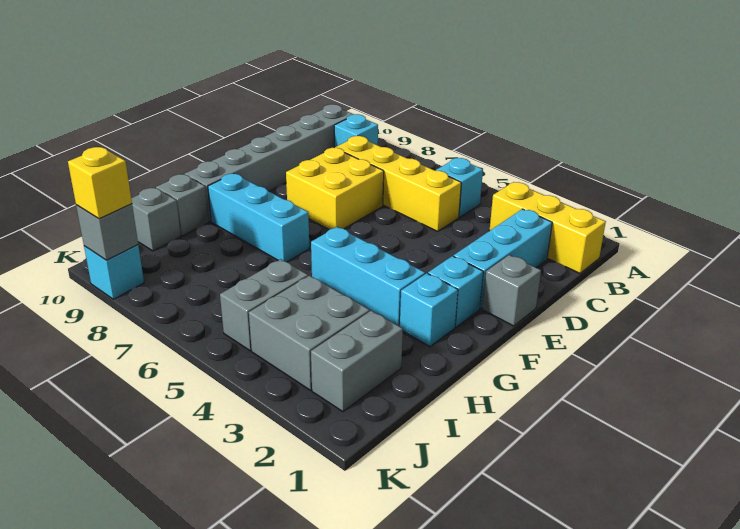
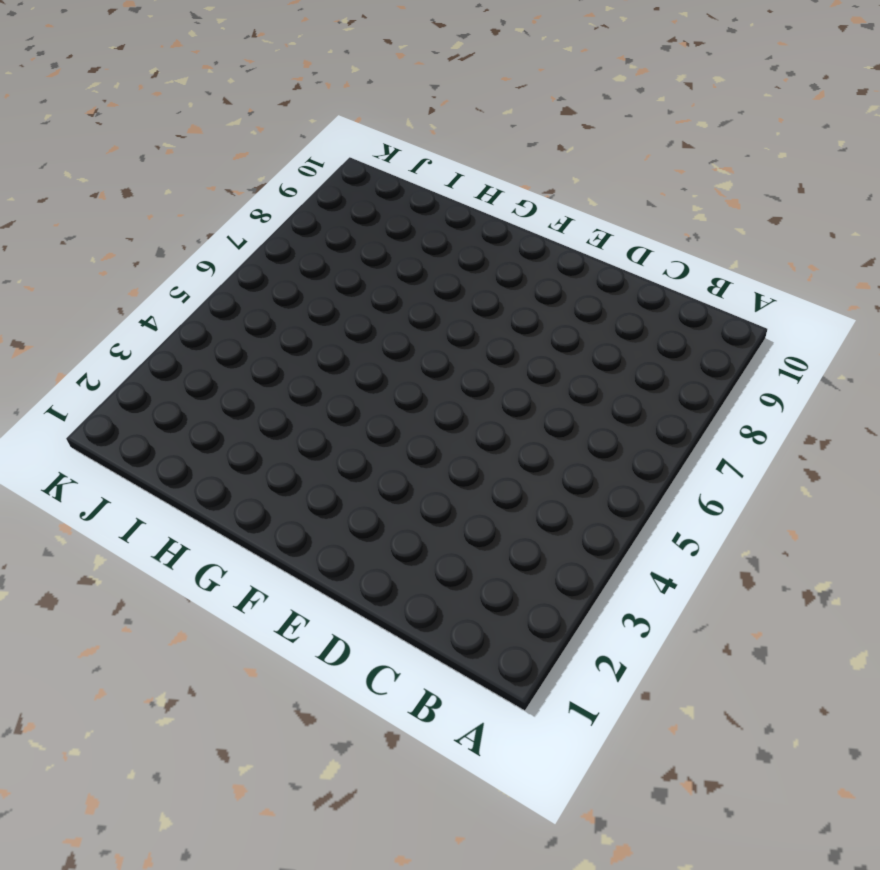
none -> yellow brick B1:B3 level 1
none -> cyan brick B5 level 1
none -> cyan brick B9 level 1

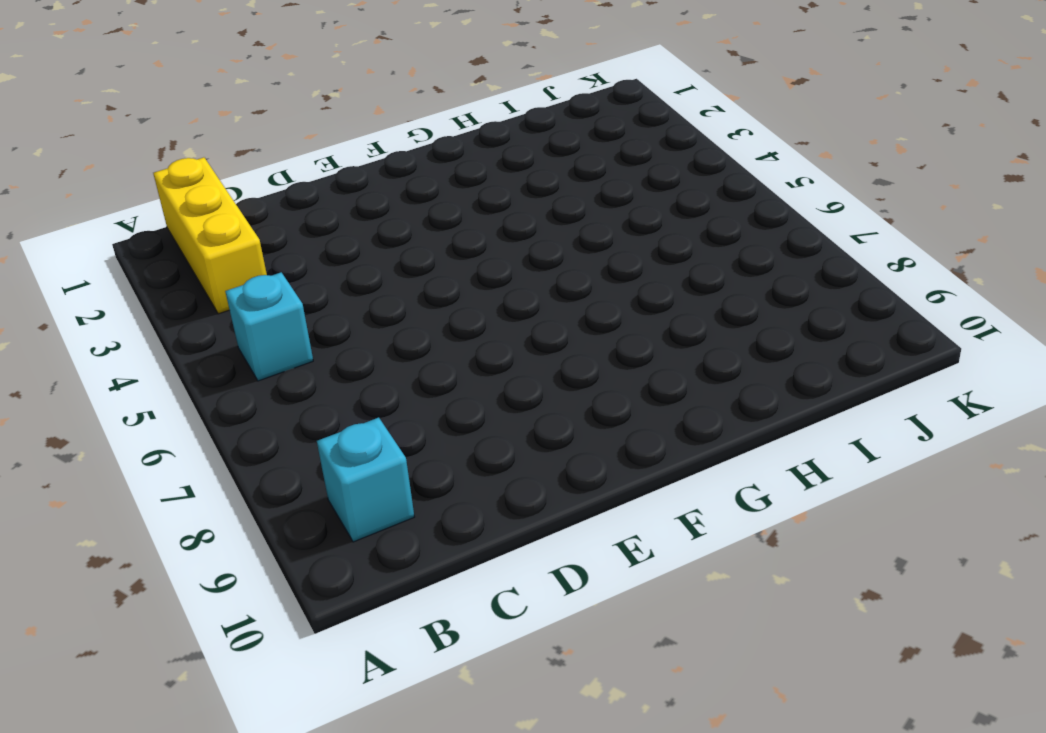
none -> grey brick B10:G10 level 1
none -> cyan brick C2:E2 level 1
none -> yellow brick C5:C8 level 1

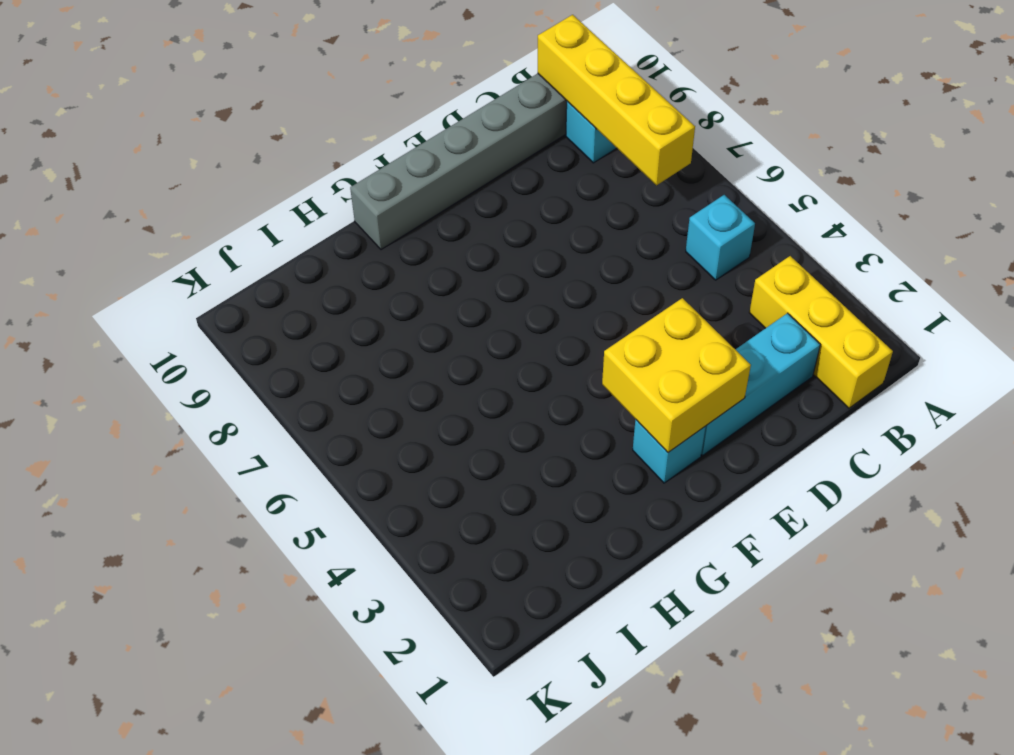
yellow brick B7:B10 level 2 -> yellow brick C5:C8 level 1
yellow brick E2:F3 level 2 -> yellow brick D7:E8 level 1
none -> grey brick E1 level 1
none -> cyan brick G2 level 1
none -> cyan brick G3:G5 level 1

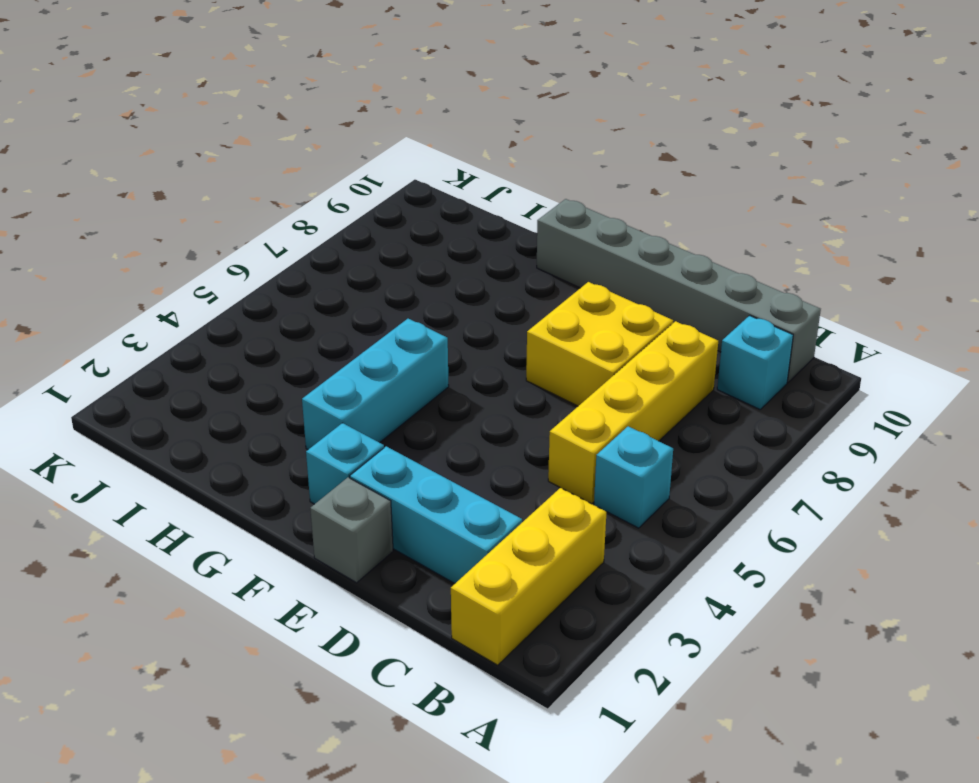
none -> cyan brick G2 level 1
none -> cyan brick G7:G9 level 1
none -> grey brick H10 level 1

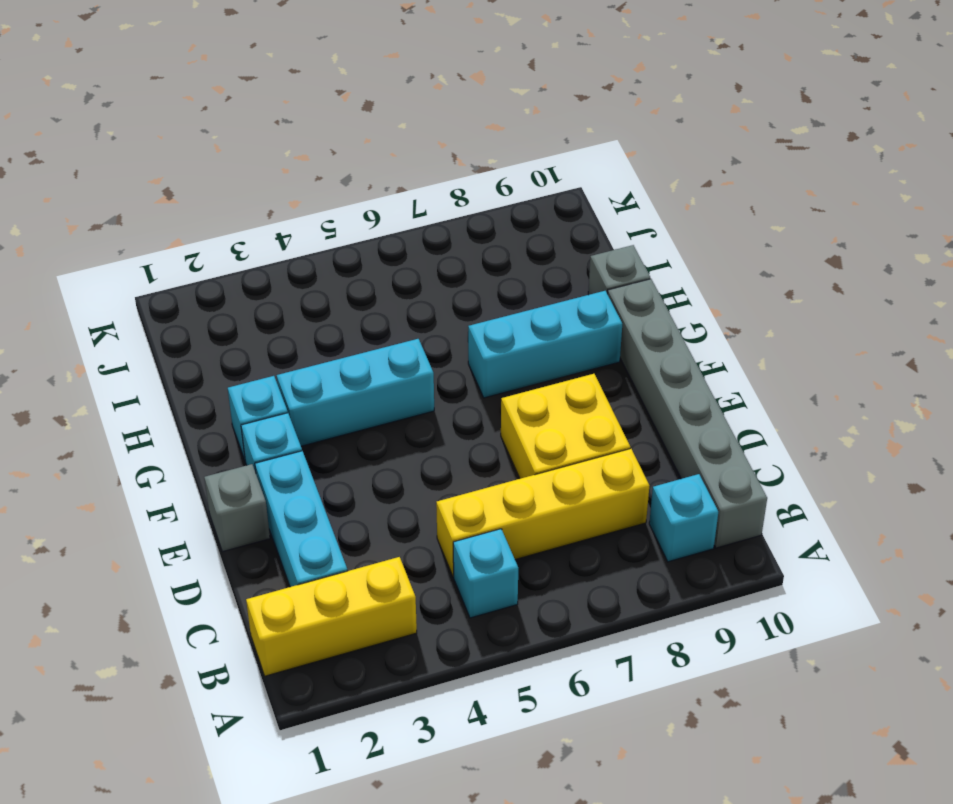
none -> grey brick I2:J2 level 1
none -> grey brick I3:J4 level 1
none -> grey brick I5:J5 level 1

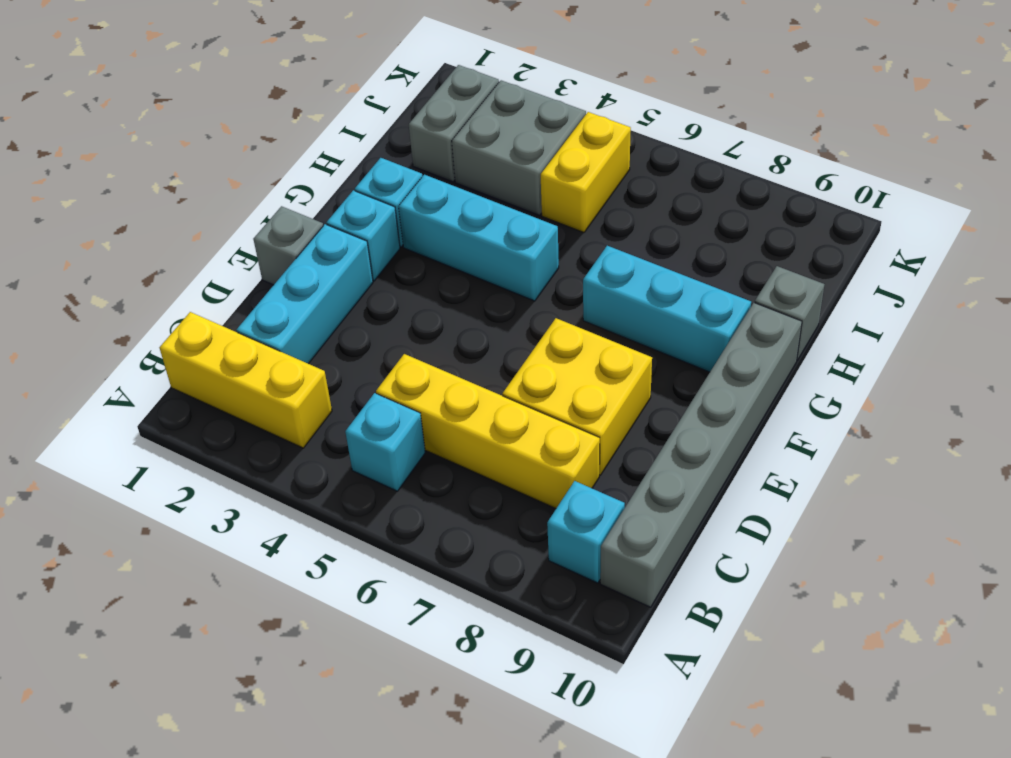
yellow brick I5:J5 level 1 -> grey brick I5:J5 level 1
none -> grey brick I10 level 1
none -> cyan brick K9 level 1
none -> grey brick K9 level 2

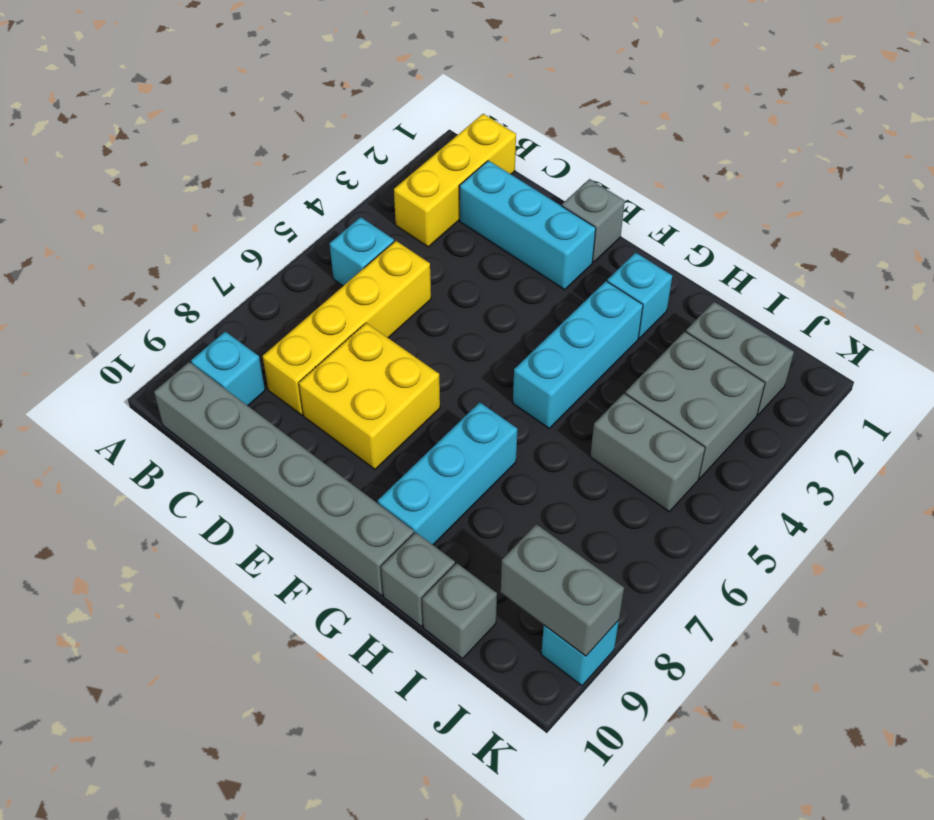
grey brick J9:K9 level 2 -> grey brick K9 level 2
none -> cyan brick F2 level 1
none -> yellow brick K9 level 3

